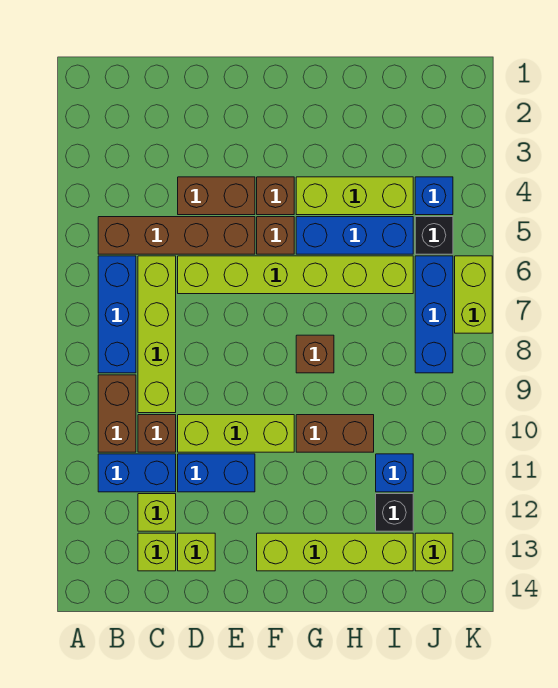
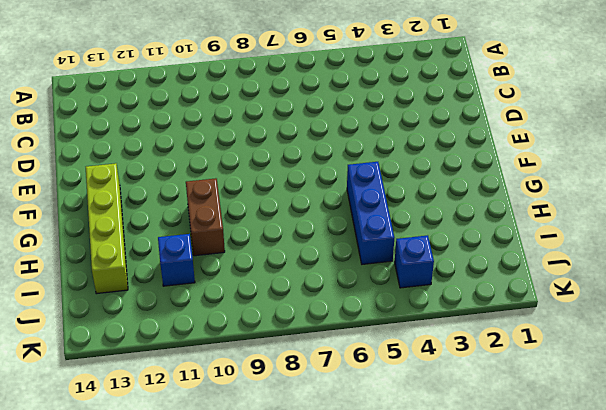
none -> brown brick B5:E5 level 1
none -> blue brick B6:B8 level 1
none -> brown brick B9:B10 level 1

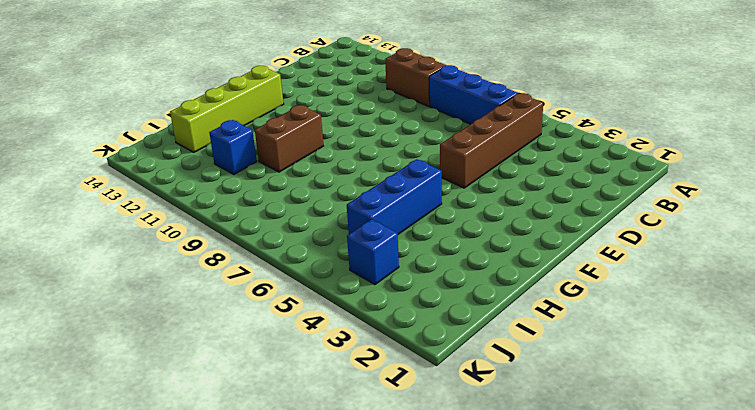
none -> blue brick B11:C11 level 1
none -> lime brick C6:C9 level 1
none -> brown brick C10 level 1

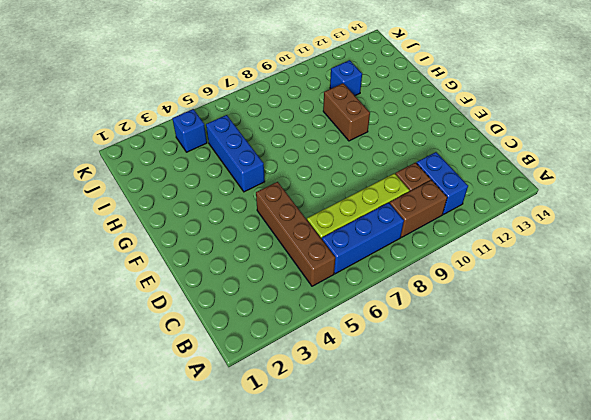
none -> lime brick C12 level 1
none -> lime brick C13 level 1
none -> brown brick D4:E4 level 1

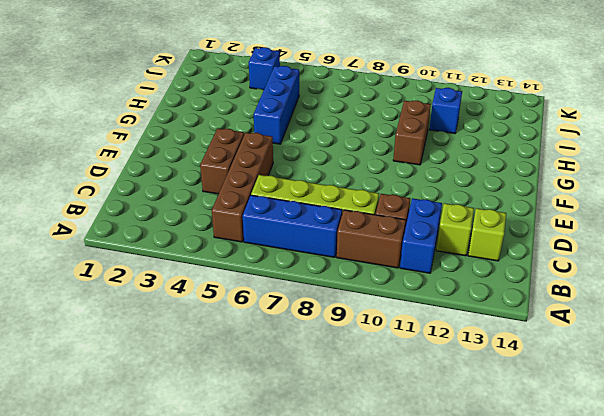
none -> lime brick D6:I6 level 1
none -> lime brick D10:F10 level 1
none -> blue brick D11:E11 level 1

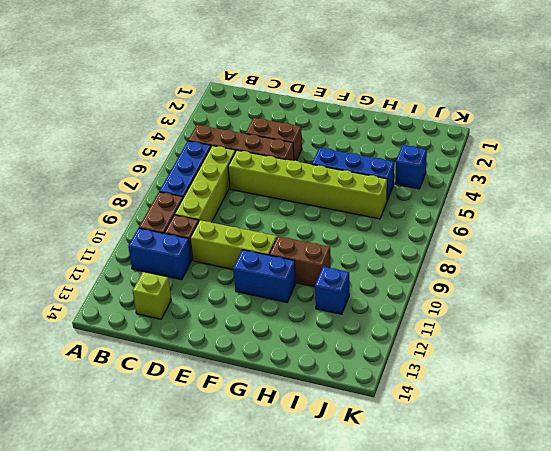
blue brick F11:G11 level 1 -> blue brick D11:E11 level 1
none -> lime brick C12 level 1
none -> lime brick D13 level 1
none -> brown brick F4 level 1

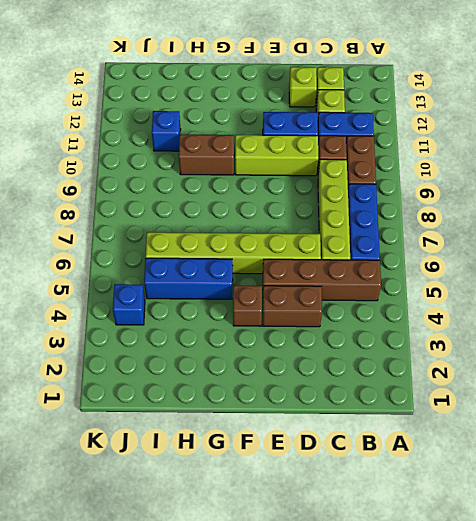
none -> brown brick F5 level 1
none -> lime brick F13:I13 level 1
none -> lime brick G4:I4 level 1

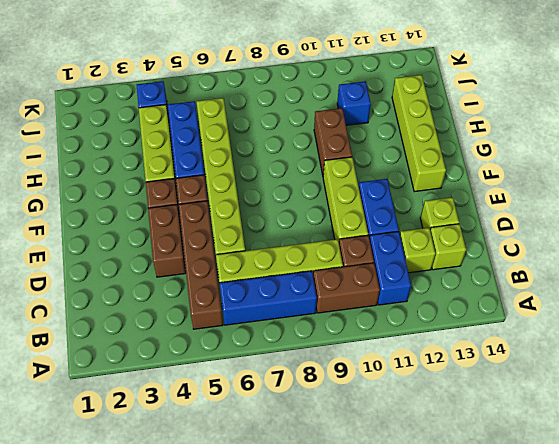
none -> brown brick G8 level 1
none -> black brick I12 level 1
none -> black brick J5 level 1

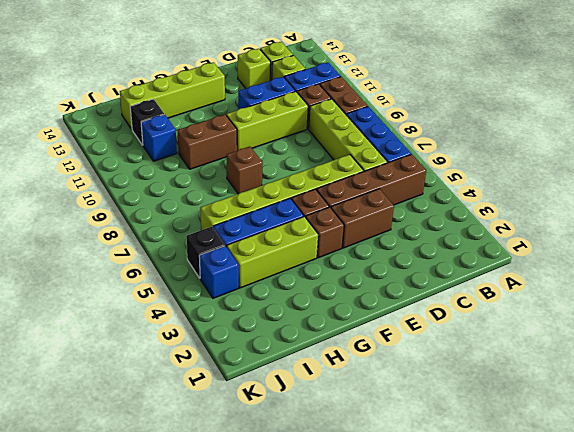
none -> blue brick J6:J8 level 1
none -> lime brick J13 level 1
none -> lime brick K6:K7 level 1

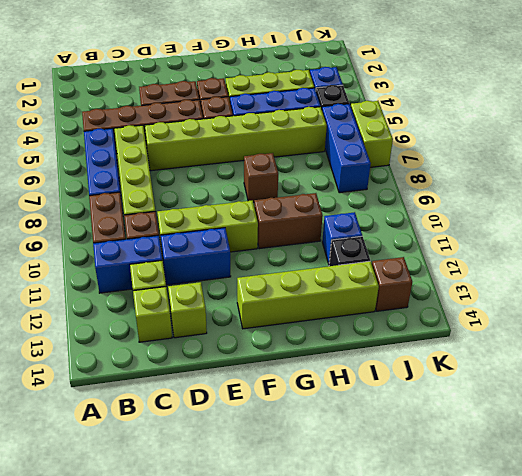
brown brick J13 level 1 -> lime brick J13 level 1

